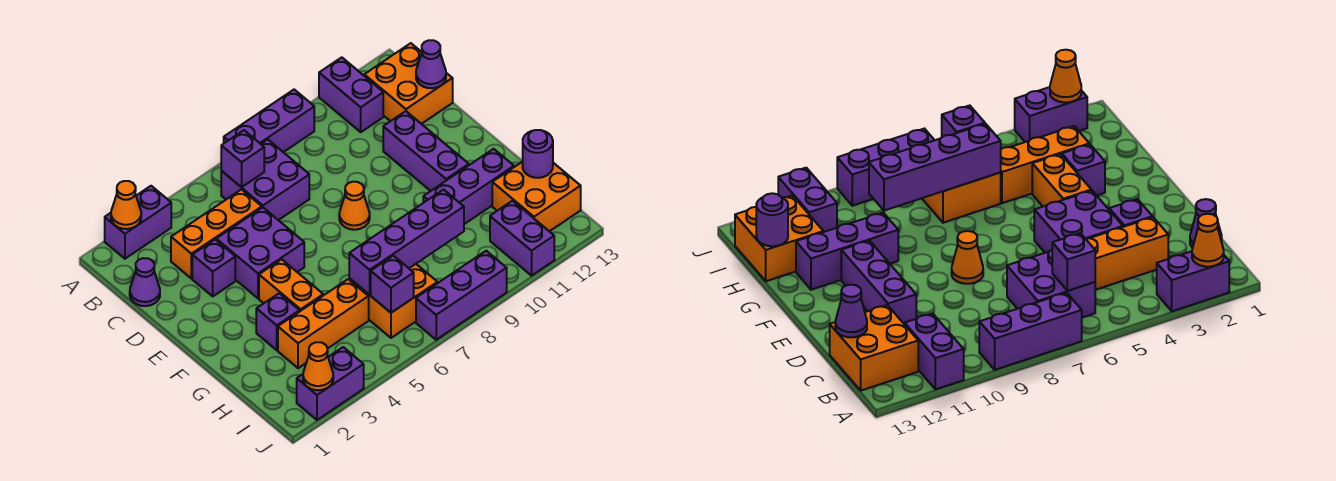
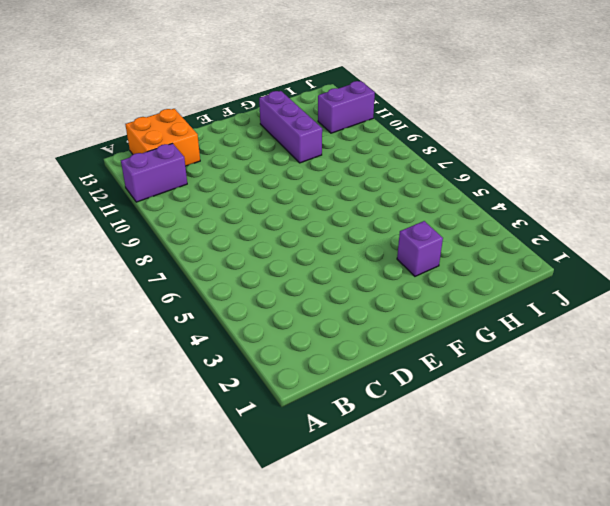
none -> purple brick A2:A3 level 1
none -> purple brick A7:A9 level 1
none -> purple brick B6:C7 level 1

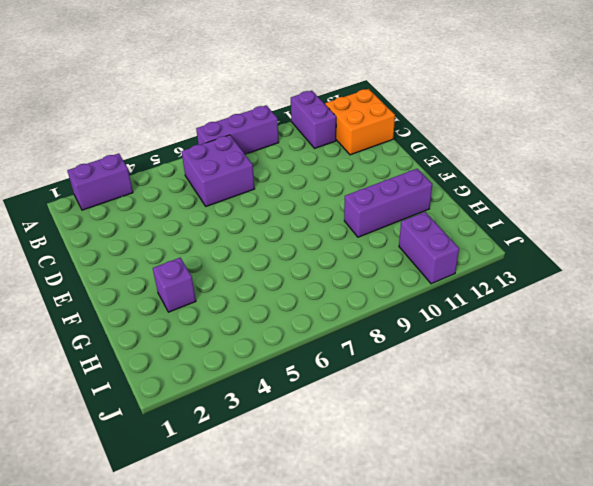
none -> purple cone C1 level 1
none -> orange brick C3:C5 level 1
none -> purple brick D3 level 1

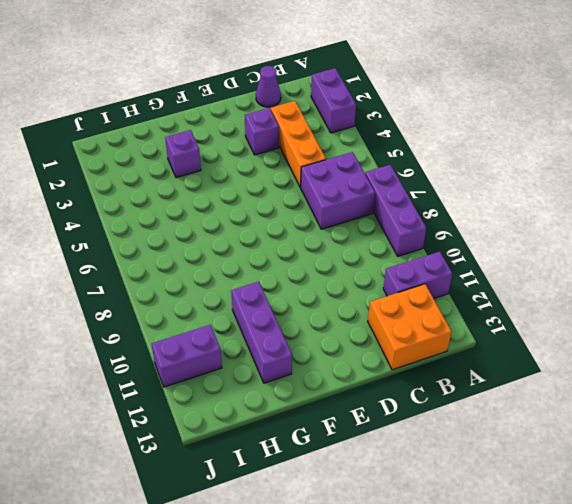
none -> purple brick D4:E5 level 1
none -> purple brick D11:F11 level 1
none -> orange cone E8 level 1

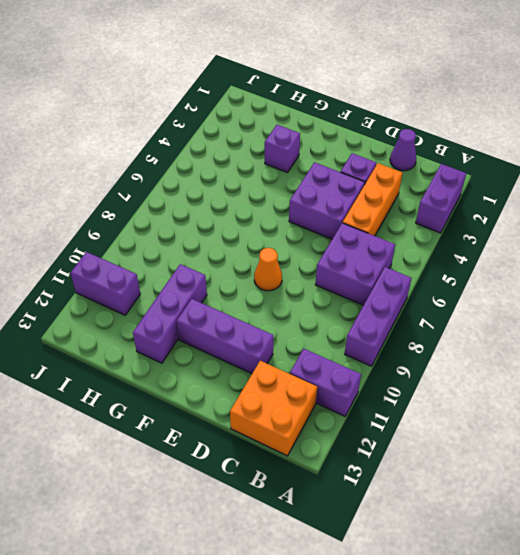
none -> orange brick F4:G4 level 1
none -> orange brick H3:H5 level 1
none -> orange brick H6:I7 level 1

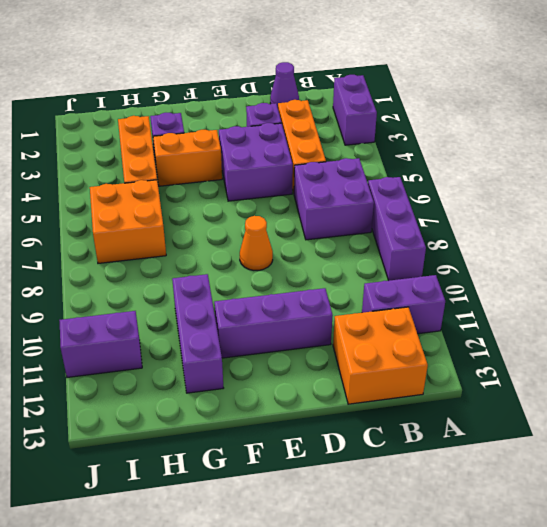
none -> orange brick H12:I13 level 1
none -> purple brick J2:J3 level 1
none -> purple brick J7:J9 level 1

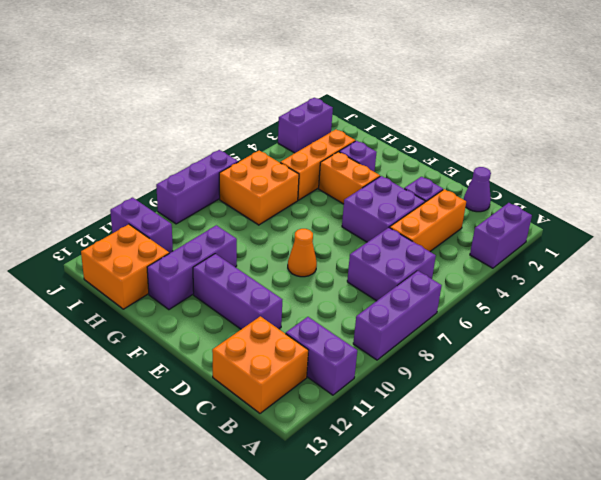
none -> orange cone A2 level 2
none -> purple brick B6 level 2
none -> purple cone C13 level 2

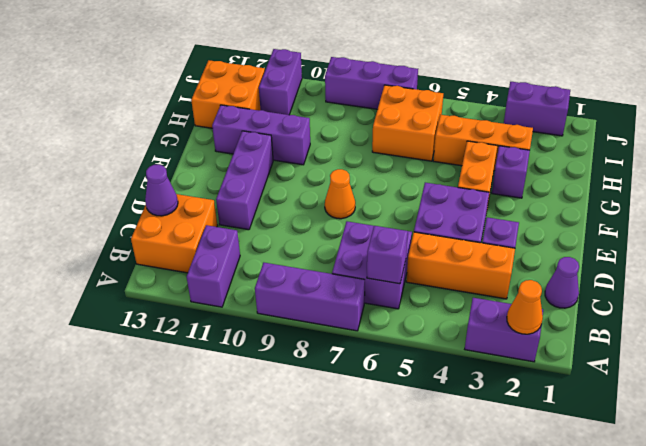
none -> purple brick H6:H9 level 2
none -> purple round brick H13 level 2
none -> purple brick I6 level 2

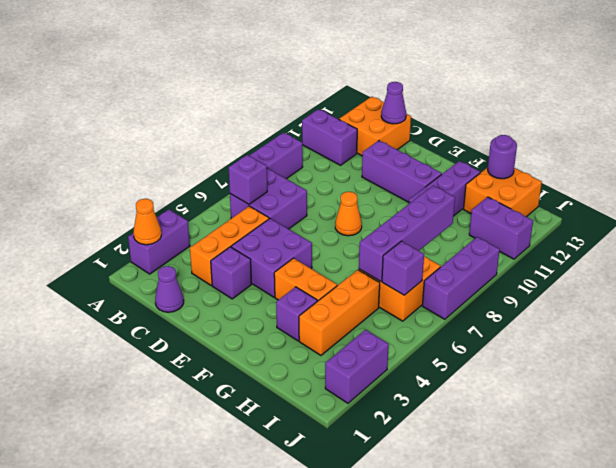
none -> orange cone J2 level 2

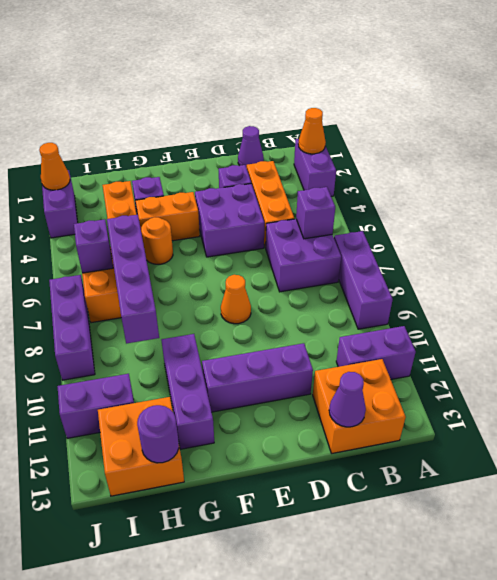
orange round brick G5 level 1 -> none

